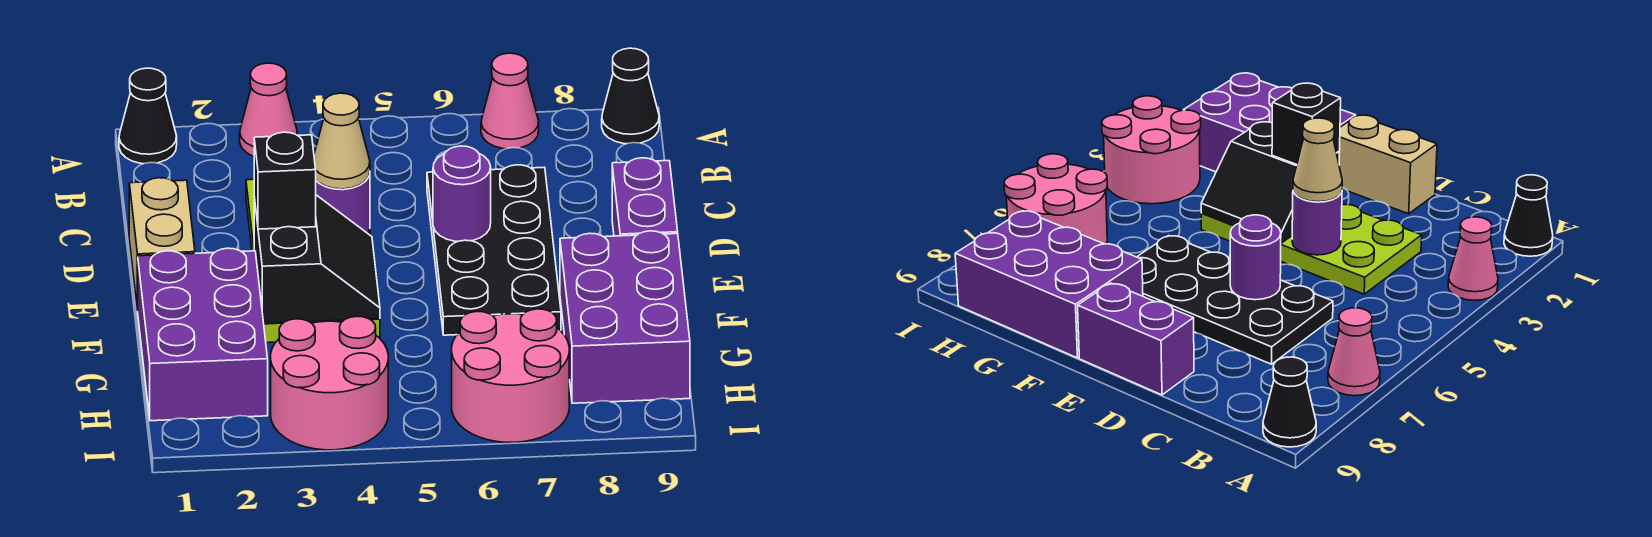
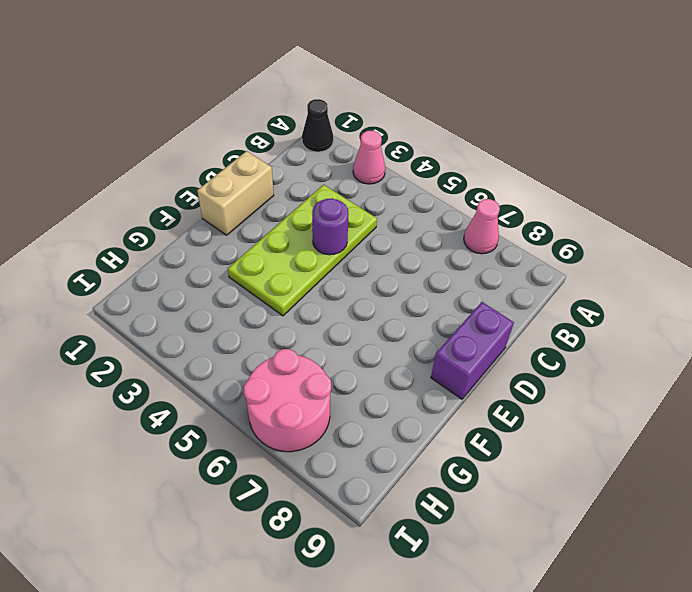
none -> black cone A9 level 1
none -> black plate C6:F7 level 1
none -> purple brick F1:H2 level 1

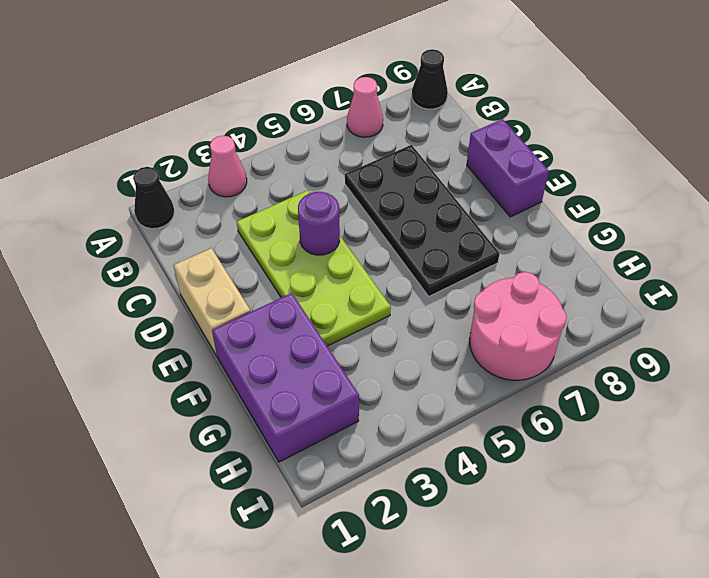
none -> purple brick F8:H9 level 1
none -> pink round brick H3:I4 level 1
none -> purple round brick D6 level 2

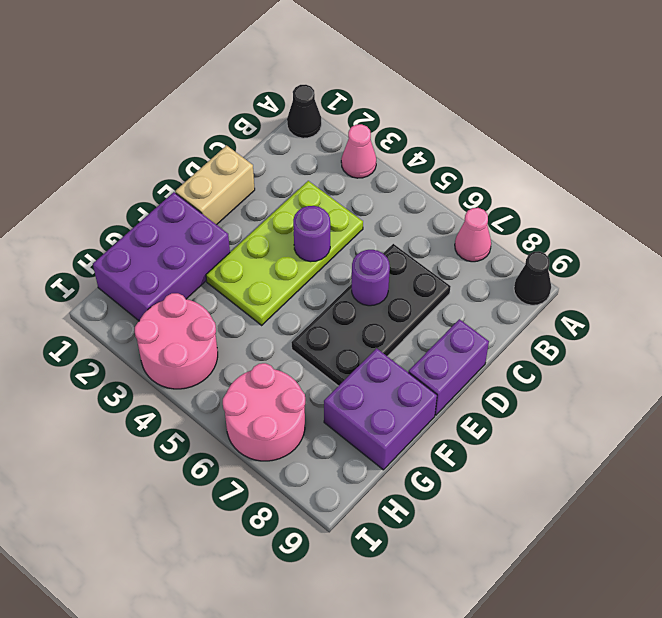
purple brick F8:G9 level 1 -> purple brick F8:H9 level 1
none -> black slope E3:F4 level 2 top 3
none -> tan cone D4 level 3
none -> black brick E3 level 3

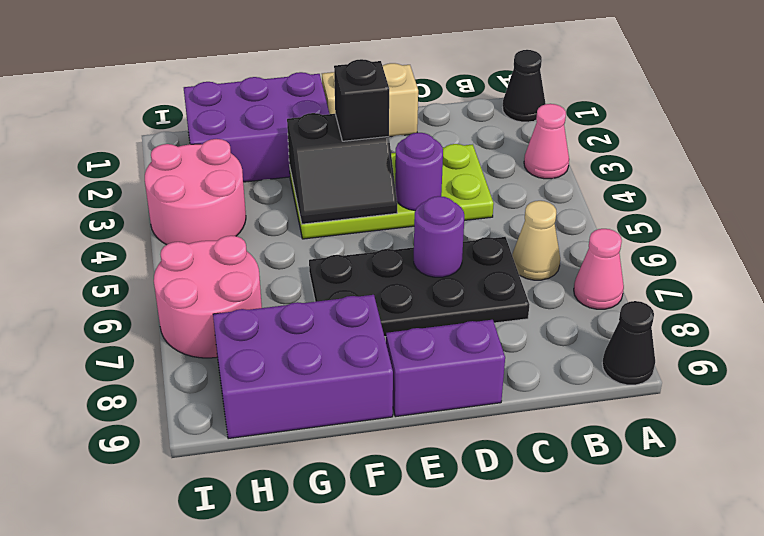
tan cone B6 level 1 -> tan cone D4 level 3

